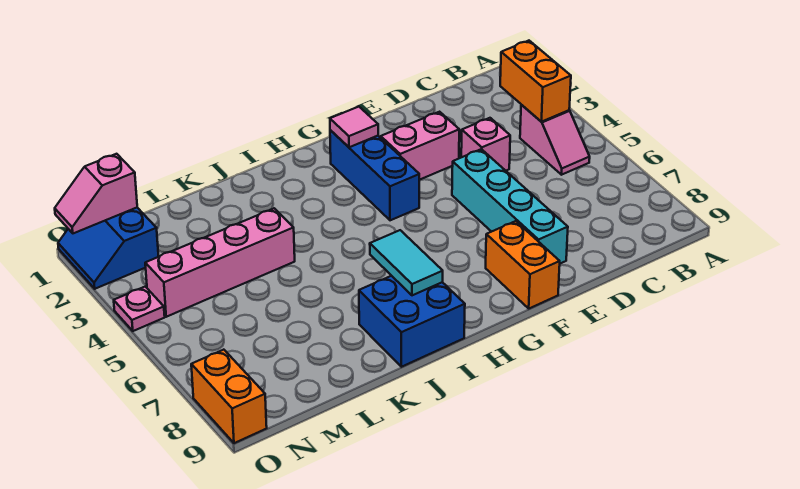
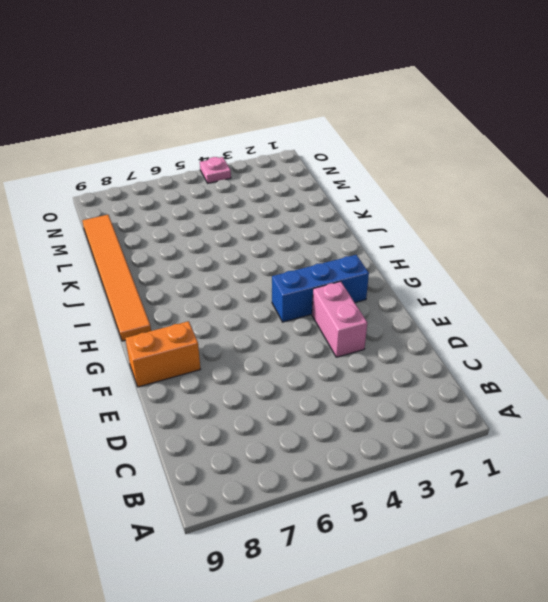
orange tile H9:M9 level 1 -> blue brick I8:J9 level 1
none -> pink slope B4:B5 level 1 top 4
none -> pink brick D4 level 1
none -> cyan brick E5:E8 level 1

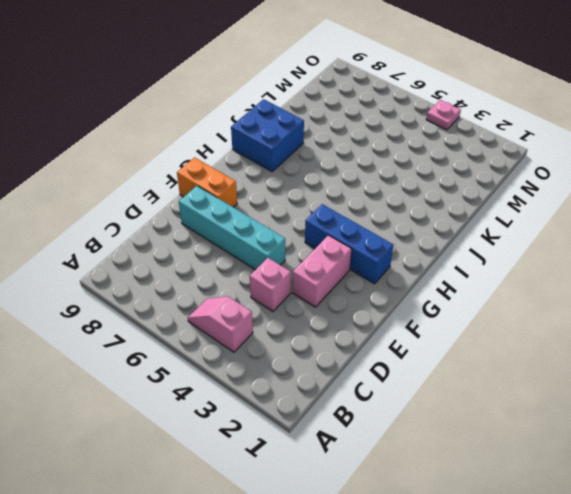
none -> pink brick K4:N4 level 1
none -> blue slope N1:O2 level 1 top N
none -> orange brick O8:O9 level 1

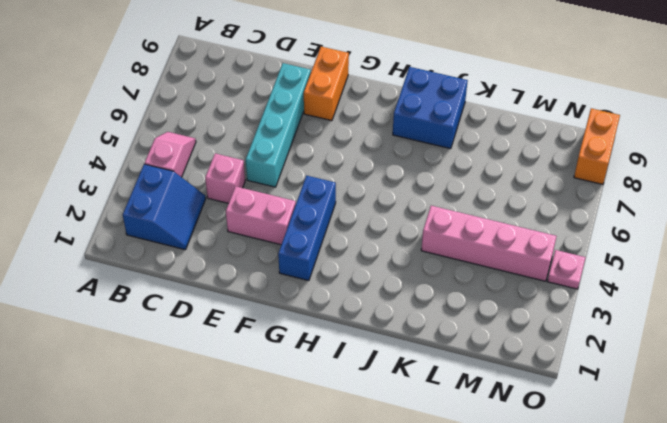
blue slope B2:C3 level 1 top B -> blue slope N1:O2 level 1 top N
none -> orange brick B3:B4 level 2
none -> pink tile G2 level 2
none -> cyan tile I7:I8 level 2

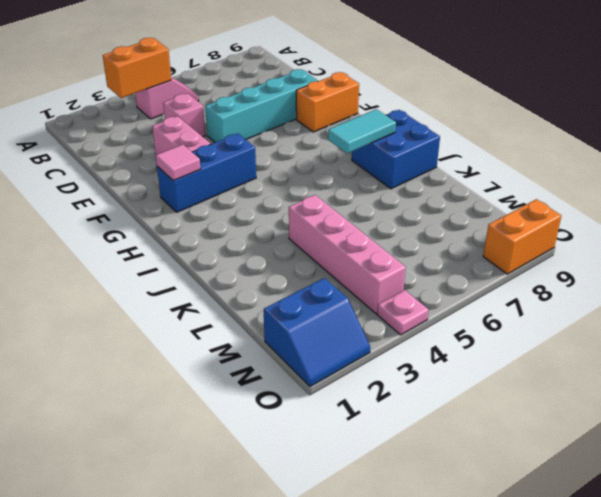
none -> pink slope N1:O1 level 2 top N

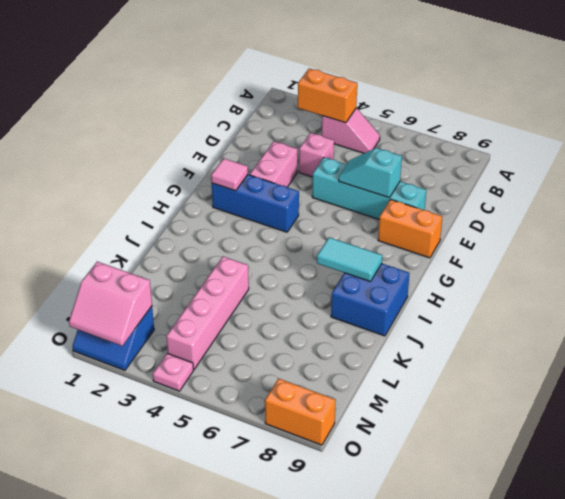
cyan slope E6:E7 level 2 top 7 -> none
pink slope N1:O2 level 2 top N -> pink slope N1:O1 level 2 top N

